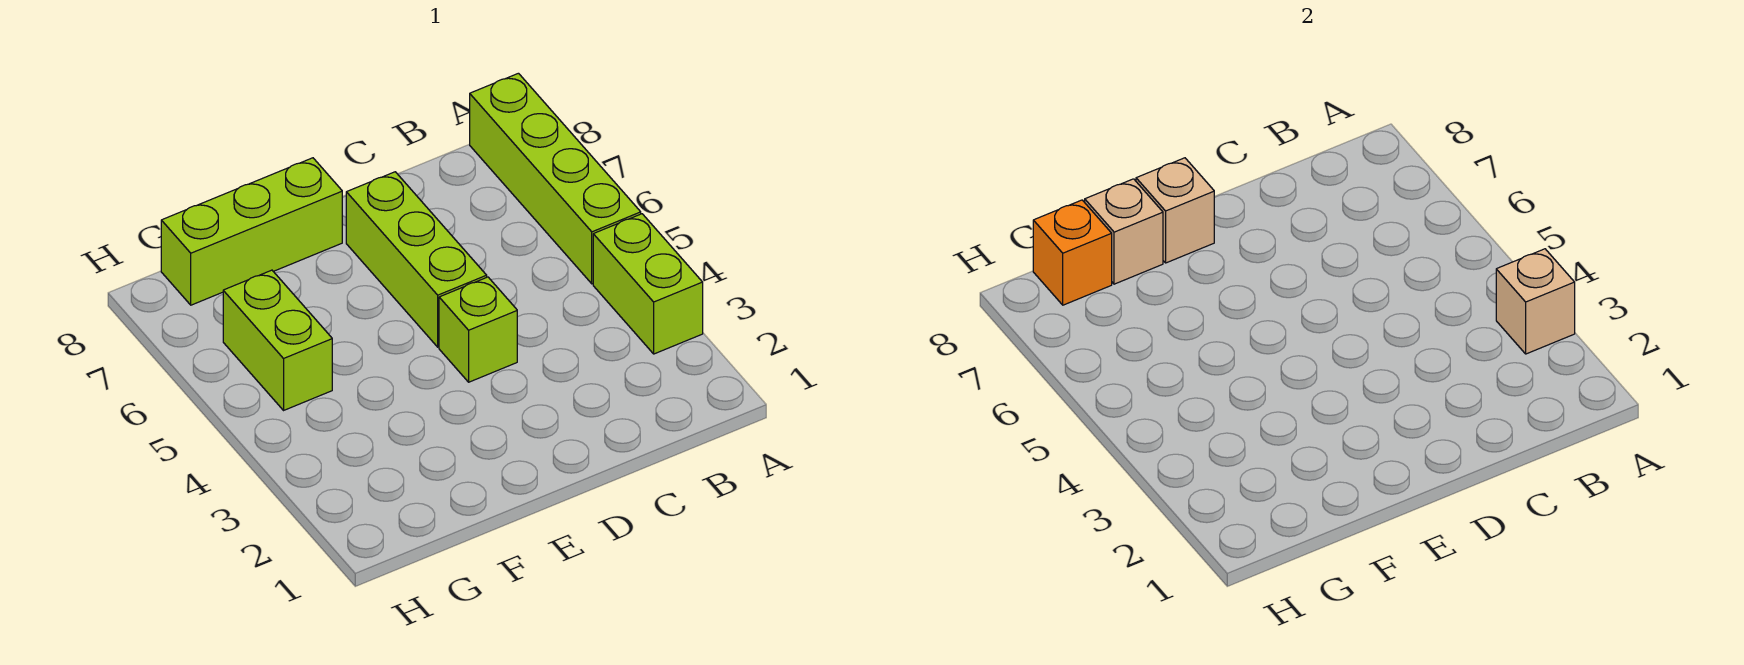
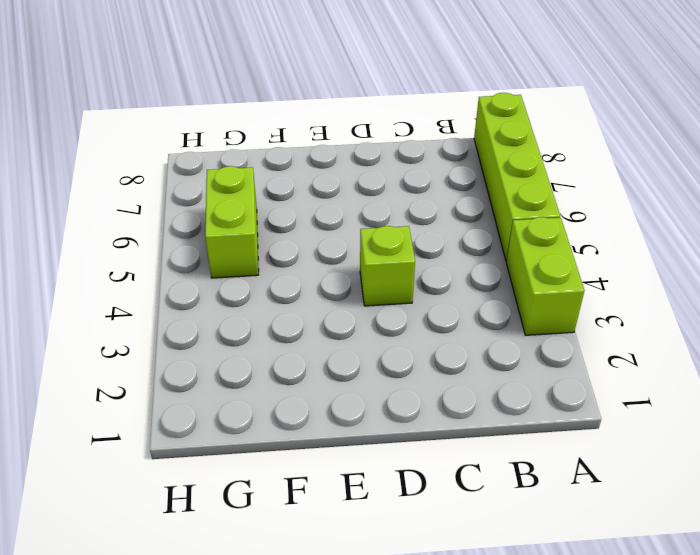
none -> lime brick D5:D7 level 1
none -> lime brick E8:G8 level 1

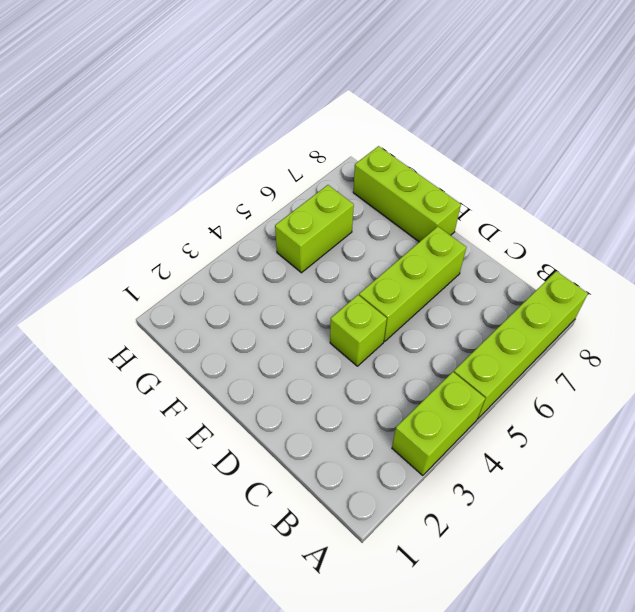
none -> tan brick A3 level 2
none -> tan brick E8 level 2

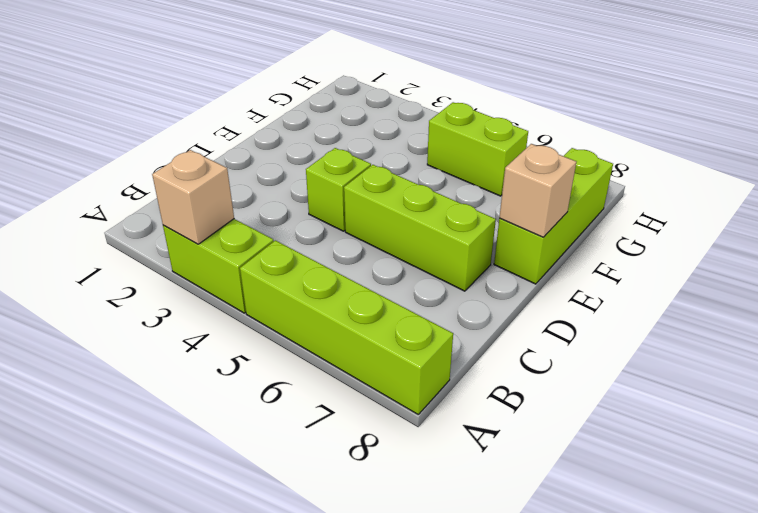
none -> tan brick F8 level 2
none -> orange brick G8 level 2

